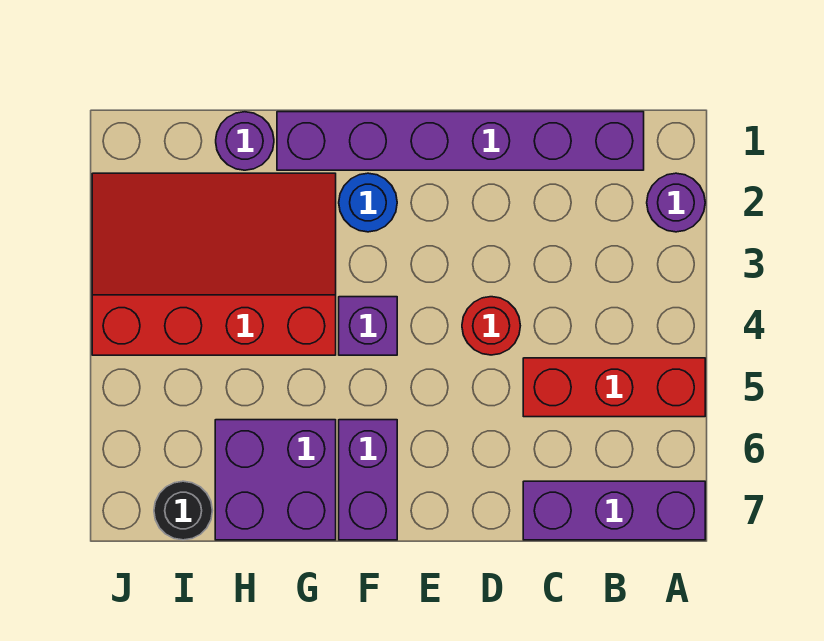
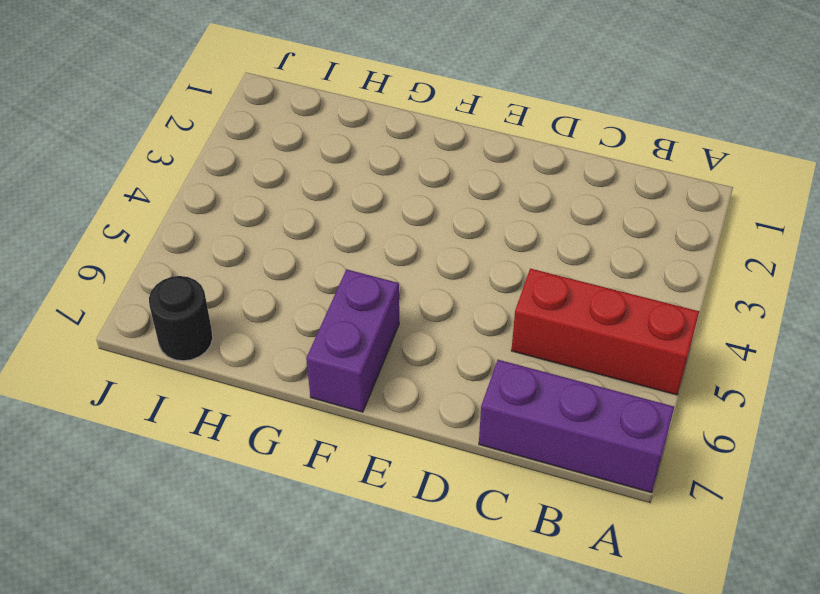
none -> purple round brick A2 level 1
none -> purple brick B1:G1 level 1
none -> red round brick D4 level 1

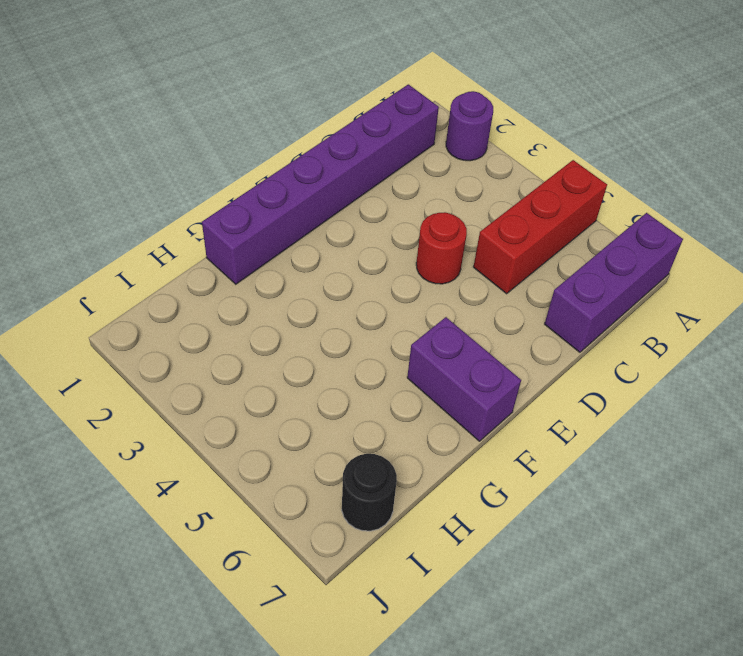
none -> blue round brick F2 level 1
none -> purple brick F4 level 1
none -> red slope G2:J4 level 1 top 4

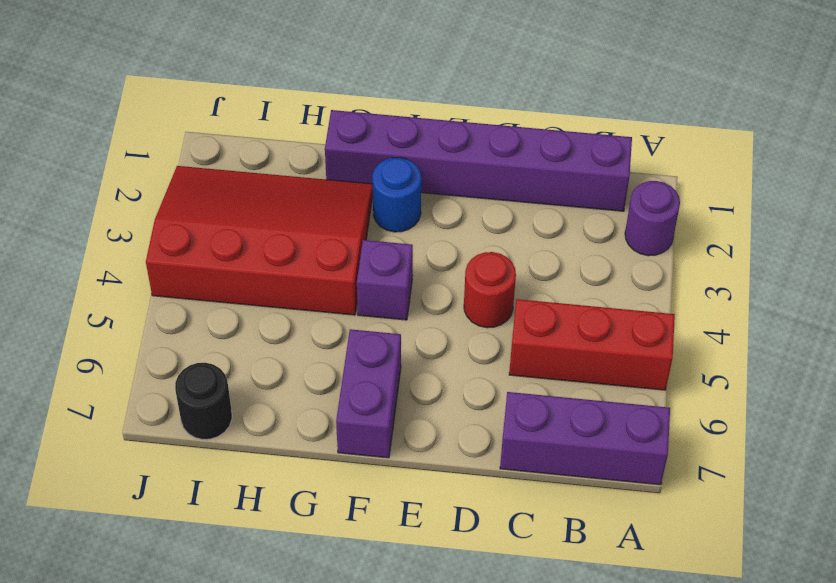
none -> purple brick G6:H7 level 1
none -> purple round brick H1 level 1

